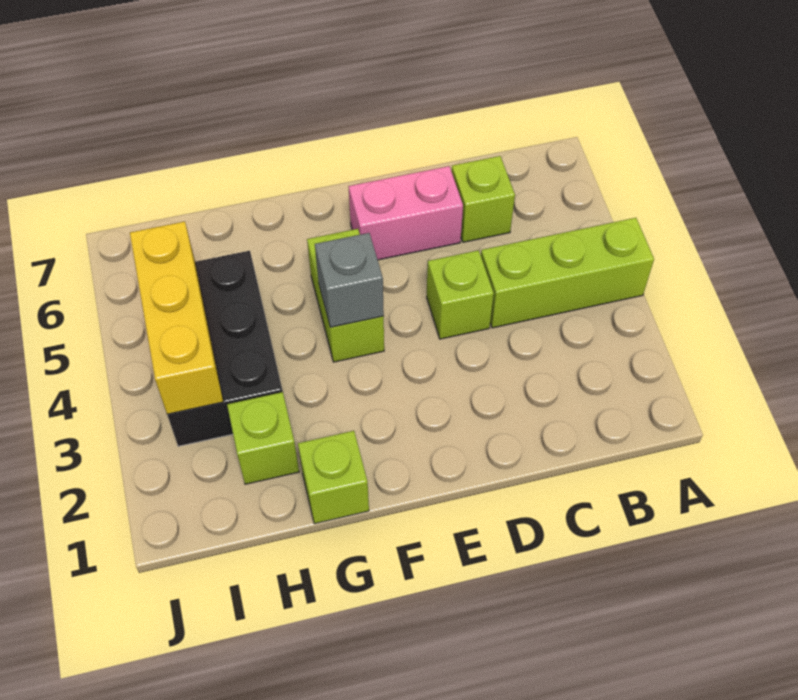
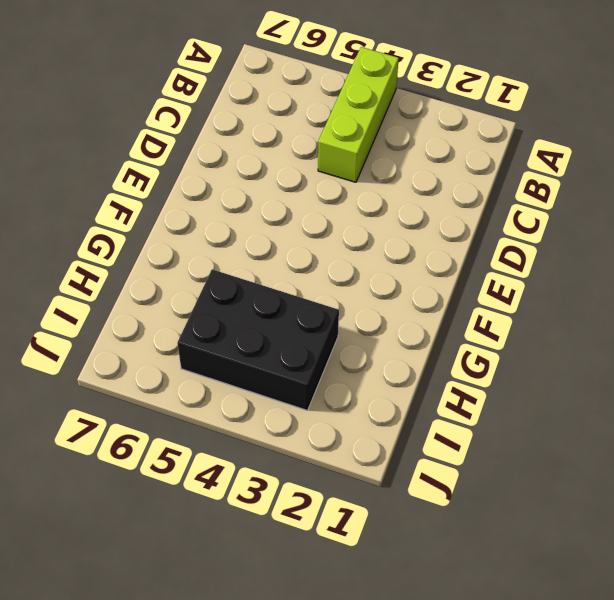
none -> lime brick C6 level 1
none -> lime brick D4 level 1

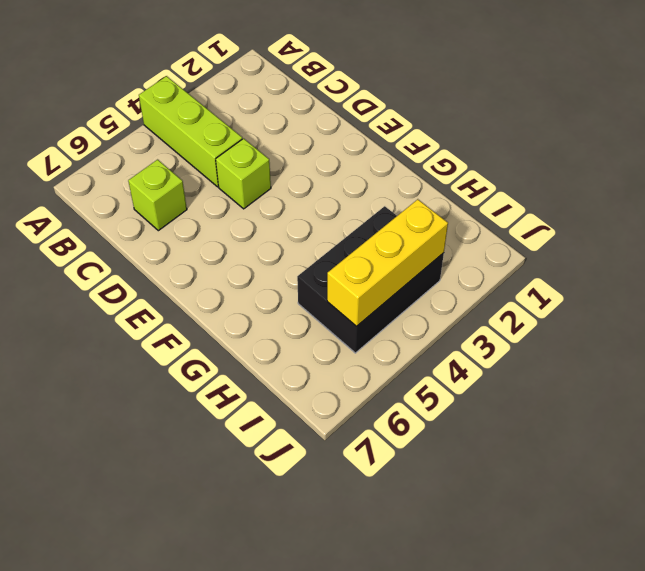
none -> pink brick D6:E6 level 1
none -> lime brick F4:F5 level 1

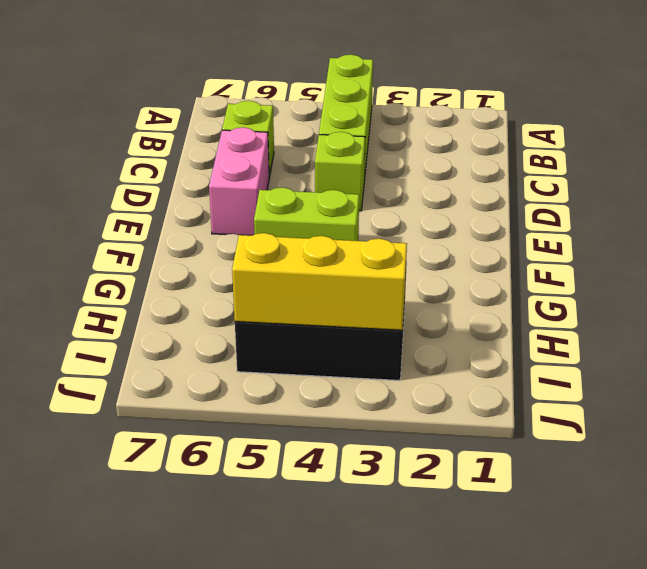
none -> lime brick G1 level 1
none -> lime brick H2 level 1

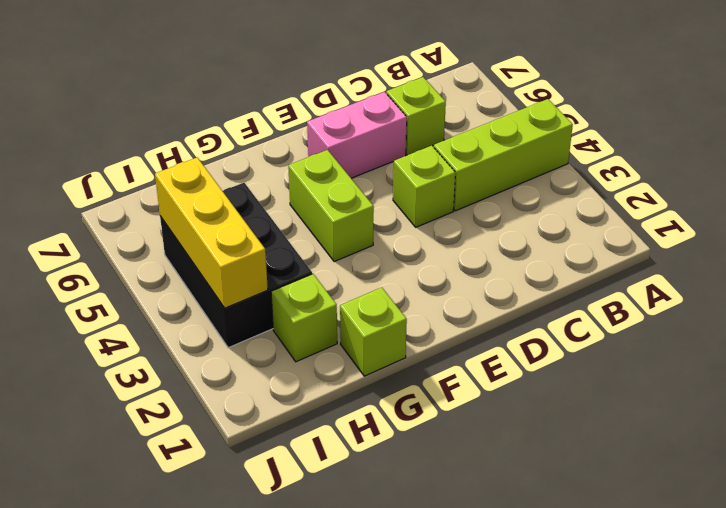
none -> grey brick F4 level 2

